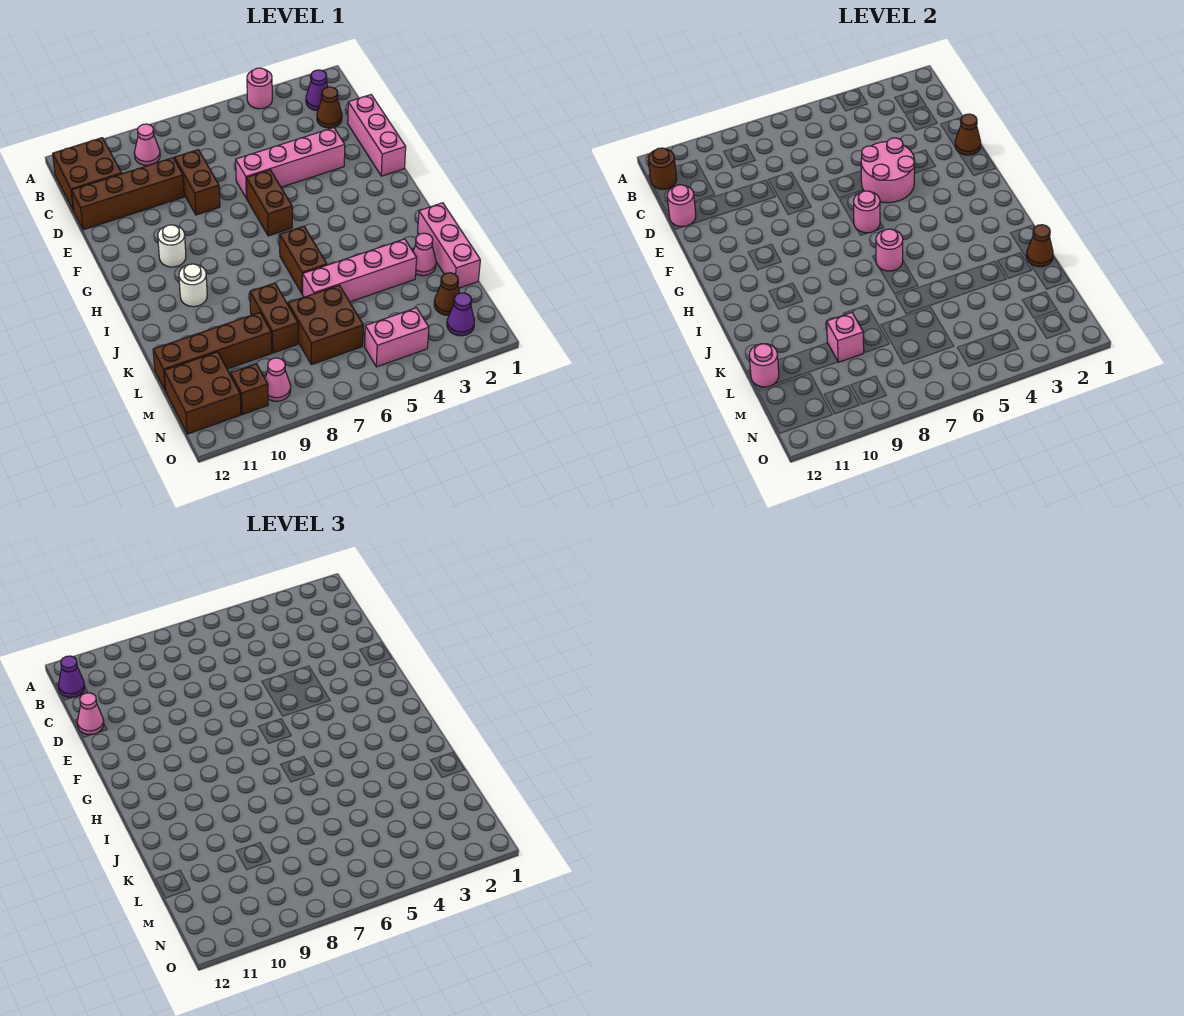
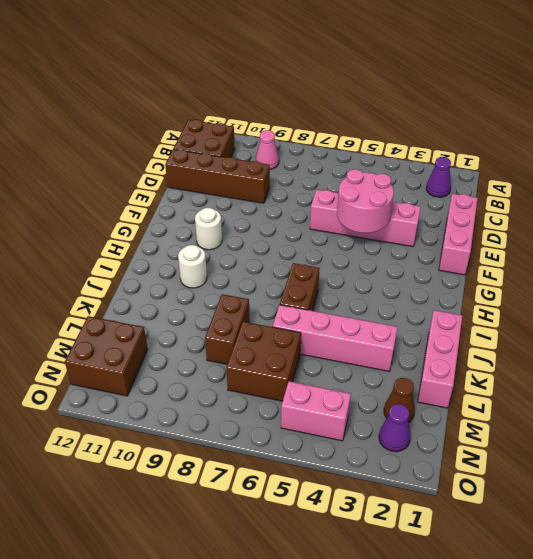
none -> pink round brick A4 level 1
none -> brown cone C2 level 1
none -> brown brick D8:E8 level 1
none -> brown brick F6:G6 level 1

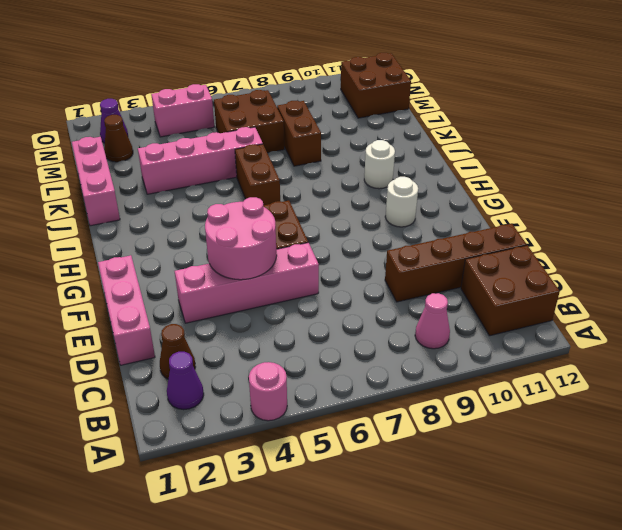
none -> brown brick D8:E8 level 1
none -> pink cone K2 level 1
none -> brown brick L9:L12 level 1
none -> pink cone N9 level 1

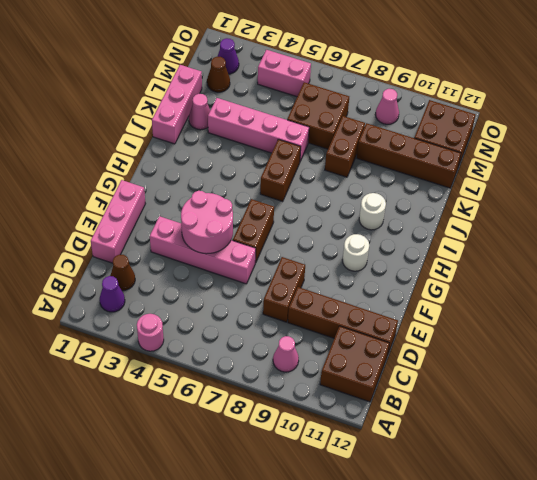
none -> brown brick N10 level 1
none -> brown round brick B12 level 2
none -> pink round brick D12 level 2
none -> brown cone E1 level 2

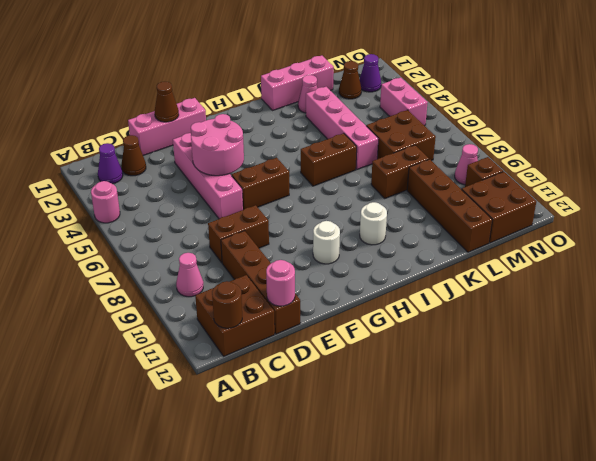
none -> pink round brick G6 level 2
none -> pink round brick I6 level 2
none -> brown cone K1 level 2
none -> pink brick L9 level 2

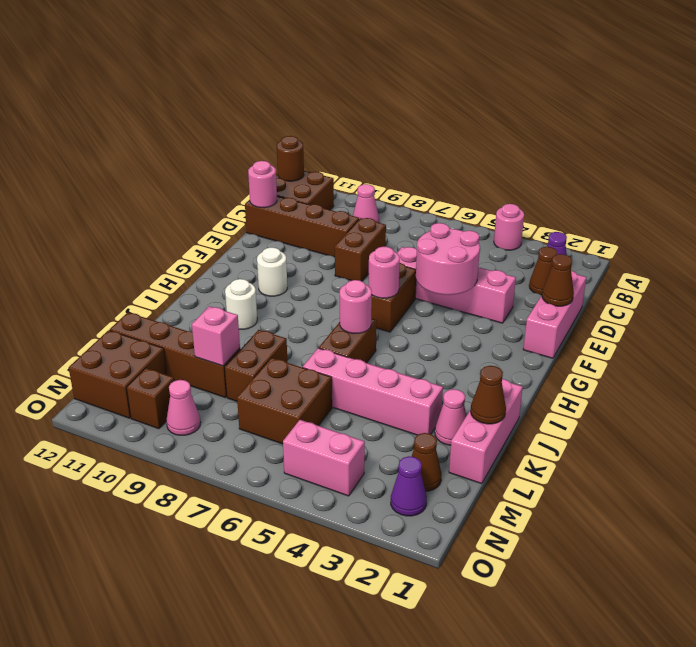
none -> pink round brick L12 level 2
none -> purple cone B12 level 3
none -> pink cone D12 level 3

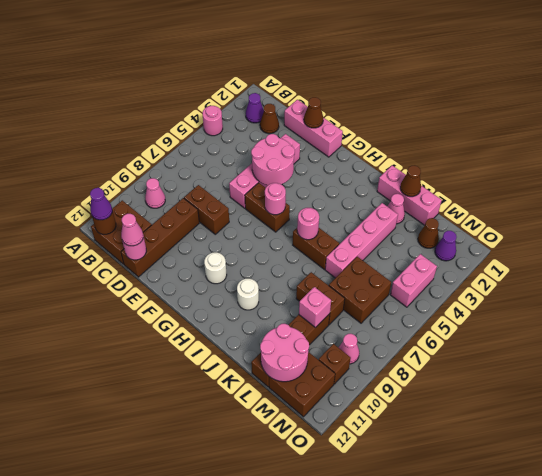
pink round brick L11:M12 level 2 -> pink round brick L12 level 2

